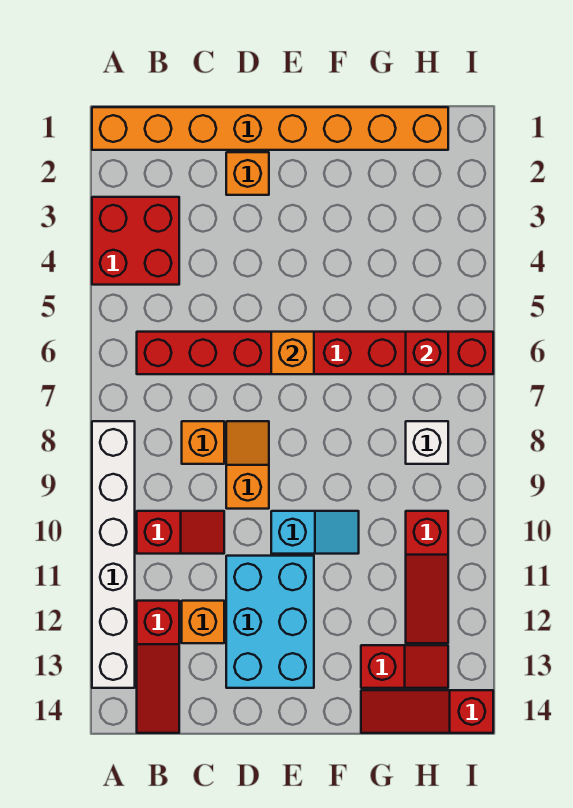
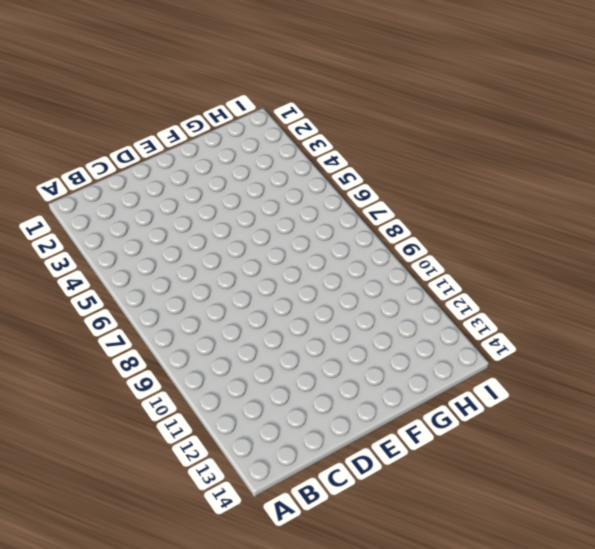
none -> orange brick A1:H1 level 1
none -> red brick A3:B4 level 1
none -> white brick A8:A13 level 1

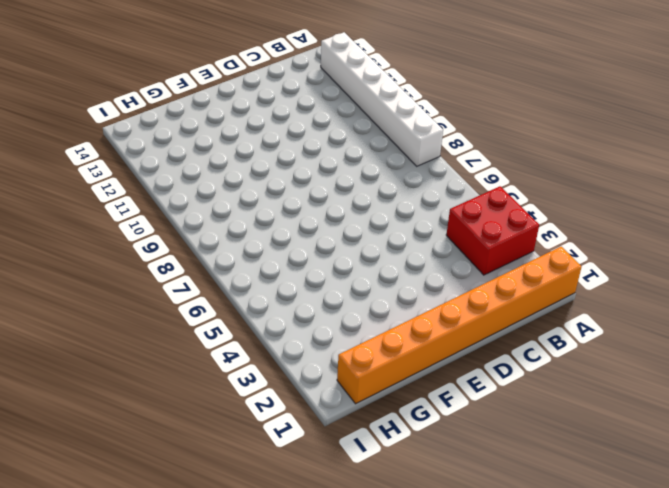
none -> red brick B6:I6 level 1
none -> red slope B10:C10 level 1 top B
none -> red slope B12:B14 level 1 top 12

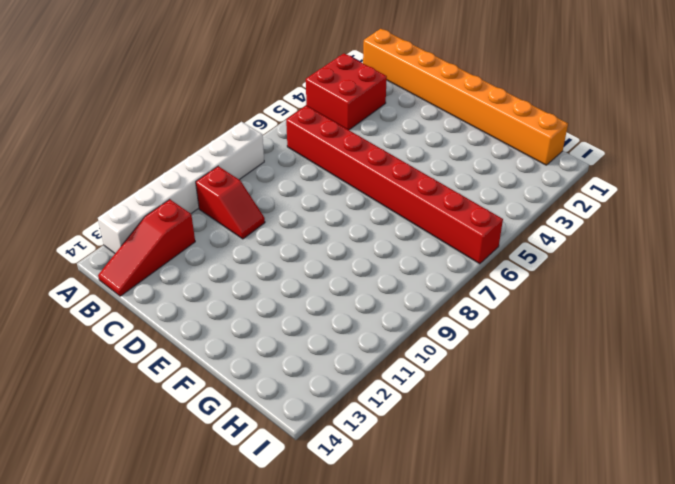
none -> orange brick C8 level 1
none -> orange brick C12 level 1
none -> orange brick D2 level 1

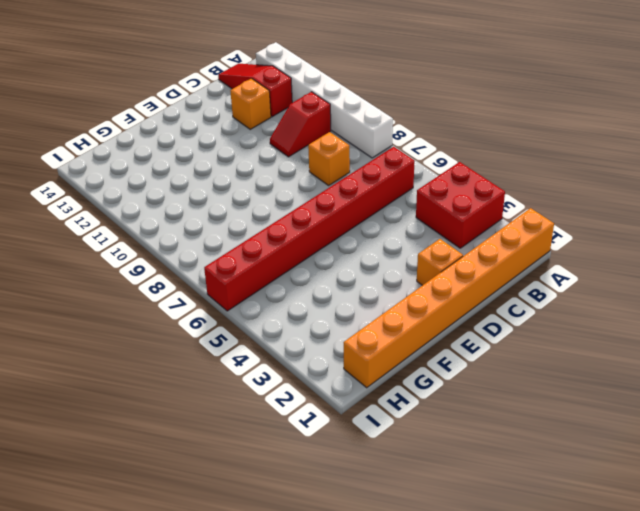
none -> orange slope D8:D9 level 1 top 9
none -> cyan brick D11:E13 level 1
none -> cyan slope E10:F10 level 1 top E

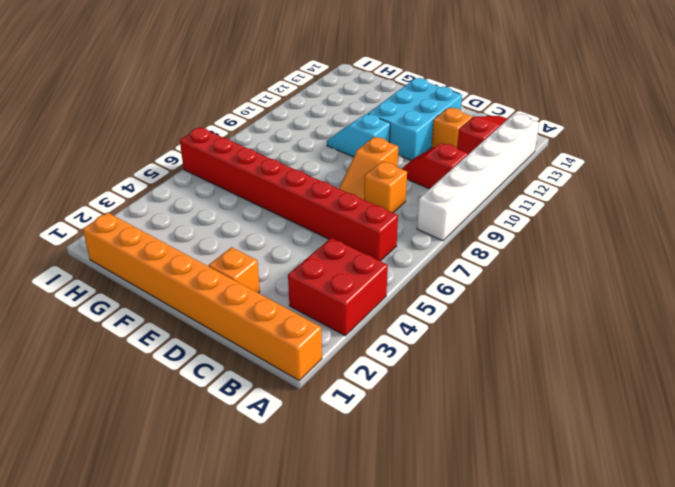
none -> red slope G13:H13 level 1 top G
none -> red slope G14:I14 level 1 top I
none -> white brick H8 level 1

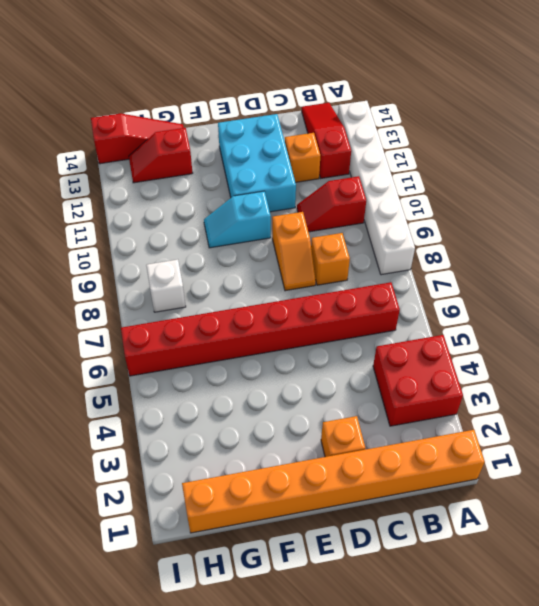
none -> red slope H10:H12 level 1 top 10
none -> orange brick E6 level 2
none -> red brick H6 level 2

